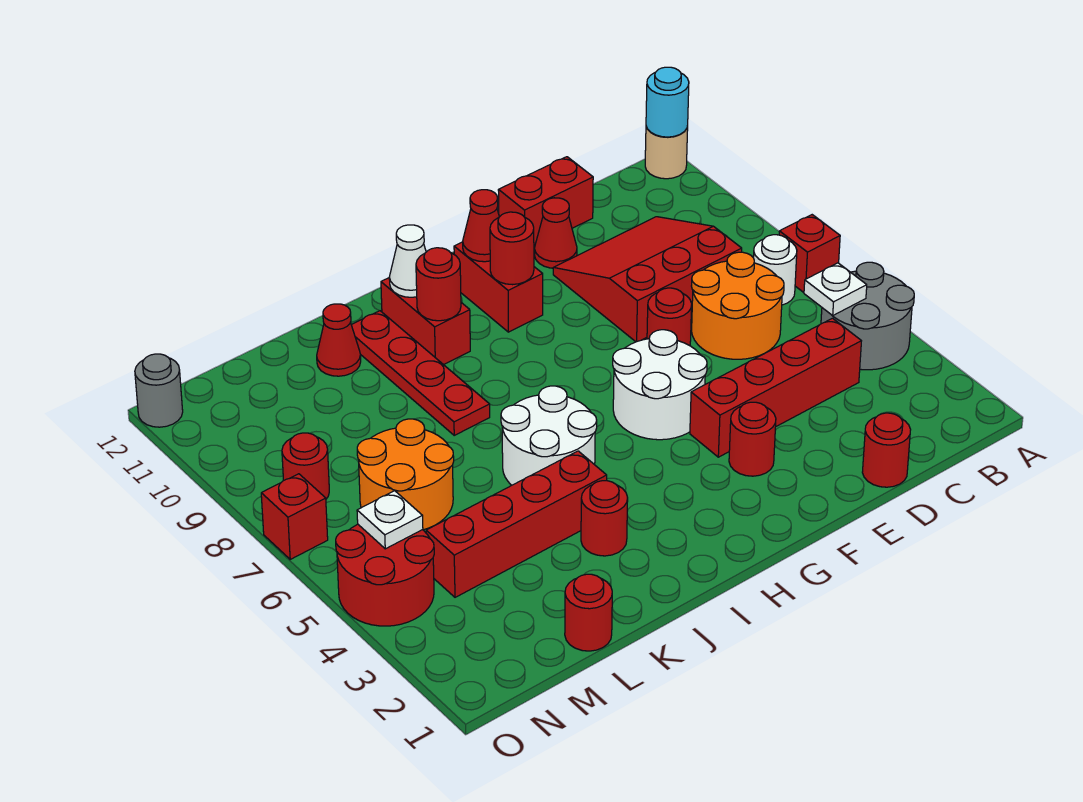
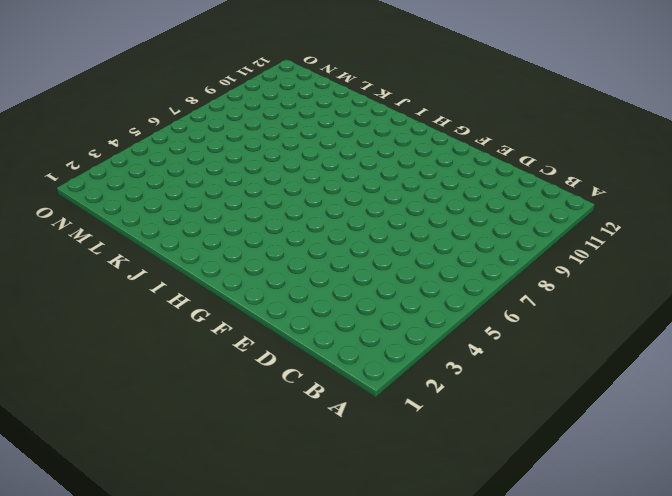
none -> grey round brick A4:B5 level 1
none -> red brick A7 level 1
none -> tan round brick A12 level 1
none -> white round brick B7 level 1

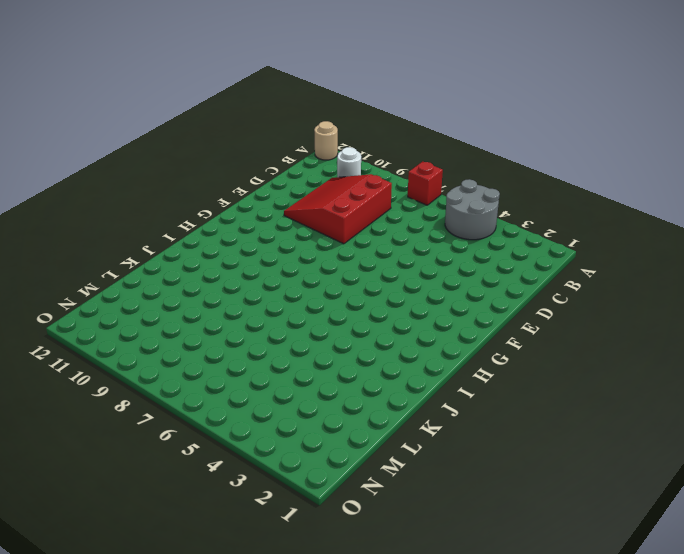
white round brick B10 level 1 -> white round brick B7 level 1
none -> red brick C4:F4 level 1
none -> orange round brick C6:D7 level 1
none -> red round brick D1 level 1
none -> red brick D12:E12 level 1

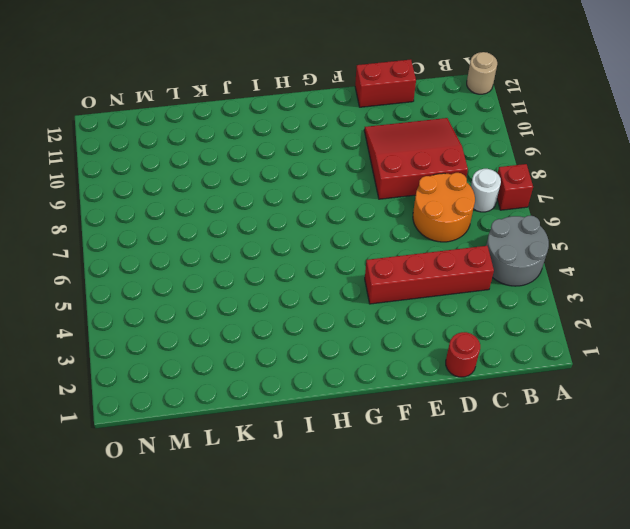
none -> red round brick E7 level 1
none -> red cone E11 level 1
none -> red round brick F3 level 1
none -> white round brick F5:G6 level 1

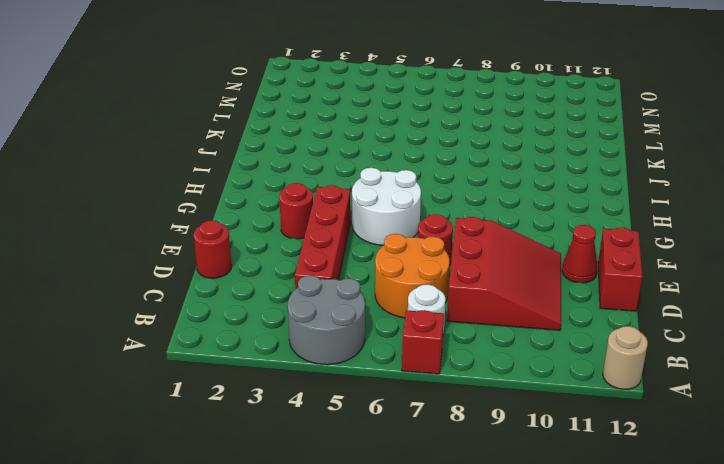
none -> red brick G10:G11 level 1
none -> white round brick I5:J6 level 1
none -> red brick I10:I11 level 1
none -> red round brick J3 level 1

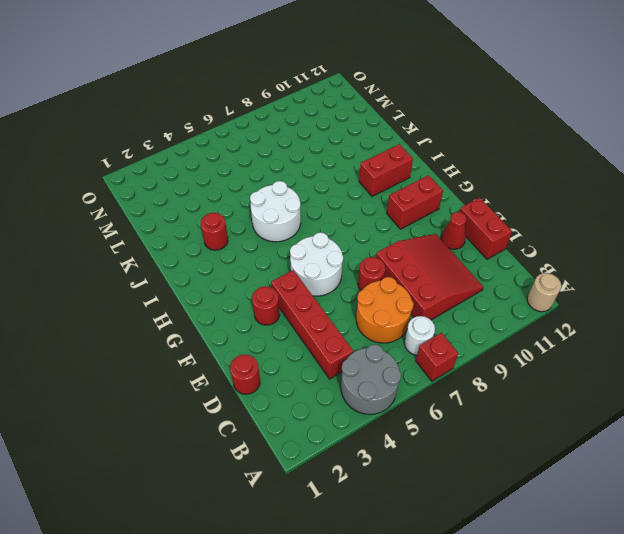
none -> red brick J4:M4 level 1
none -> red plate J8:J11 level 1
none -> red cone K11 level 1
none -> red round brick L1 level 1

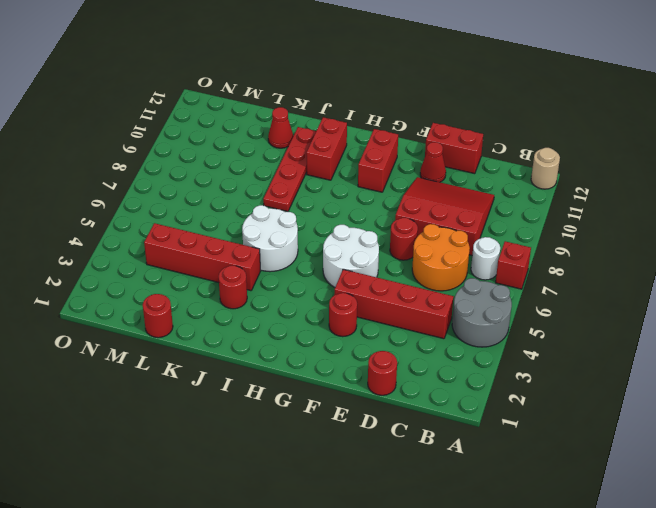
none -> orange round brick L6:M7 level 1
none -> red round brick N4:O5 level 1
none -> red round brick N8 level 1
none -> red brick O7 level 1

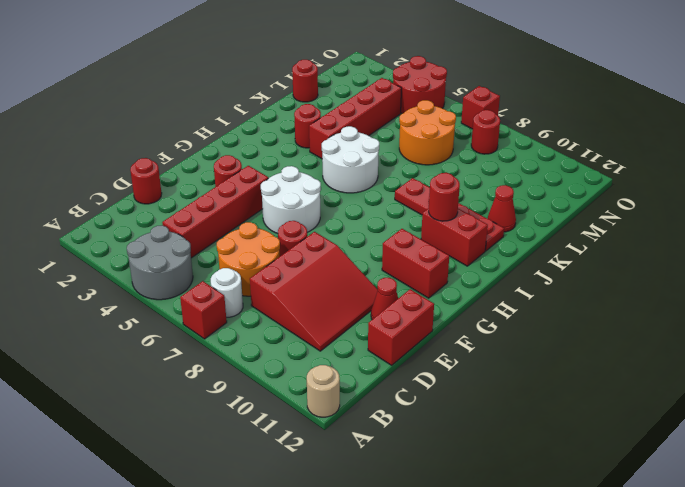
none -> grey round brick O12 level 1
none -> cyan round brick A12 level 2
none -> white plate B5 level 2
none -> red round brick G10 level 2

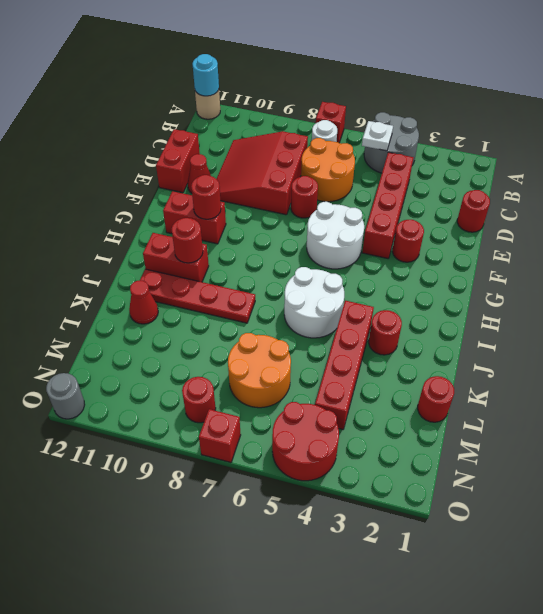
none -> red cone G11 level 2
none -> white cone I11 level 2
none -> white plate N5 level 2

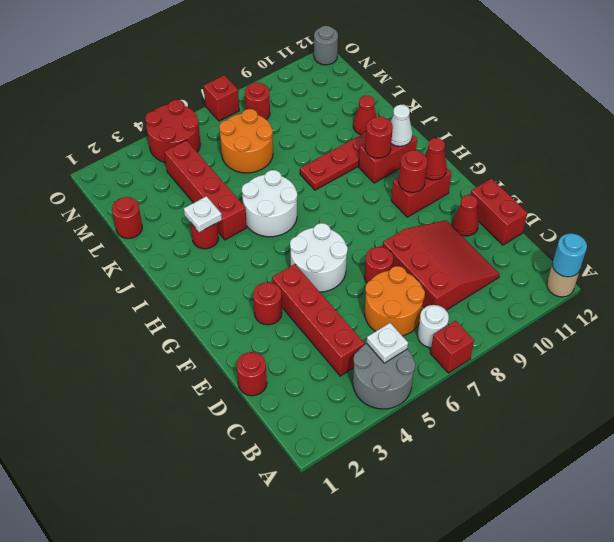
white plate J3 level 2 -> white plate N5 level 2

